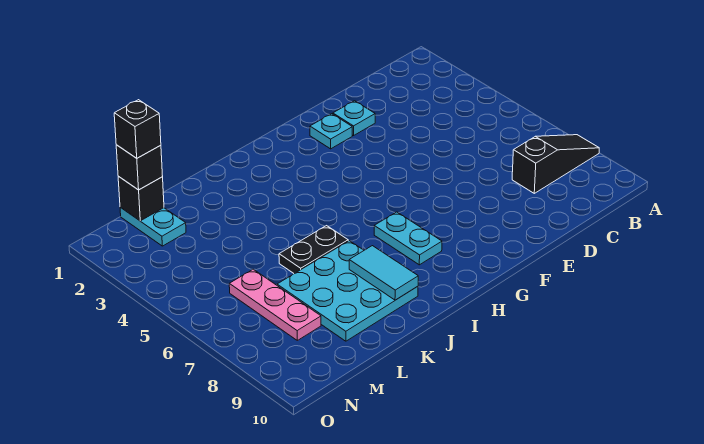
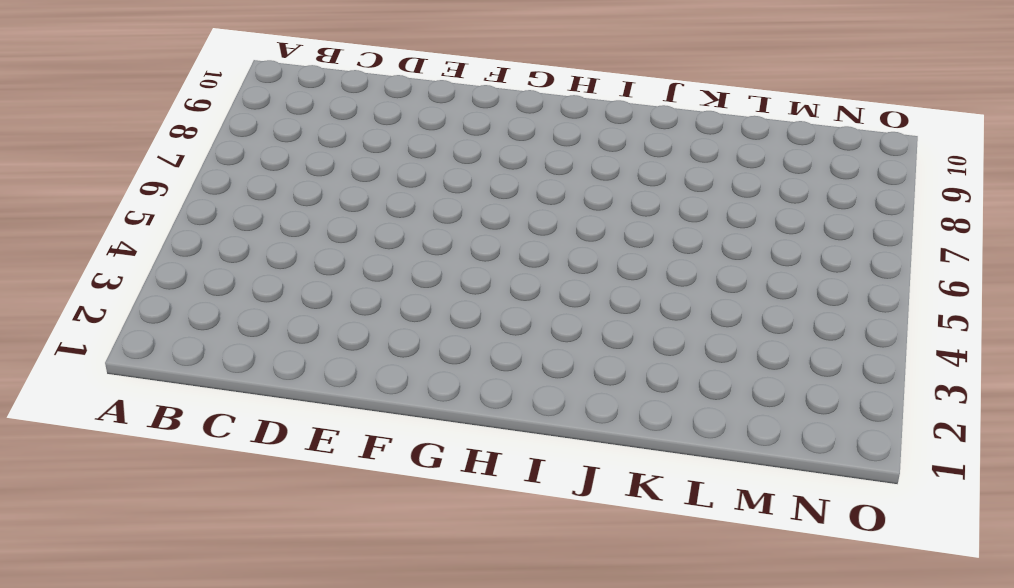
none -> black slope A8:C8 level 1 top C
none -> cyan plate E2 level 1
none -> cyan plate F2 level 1

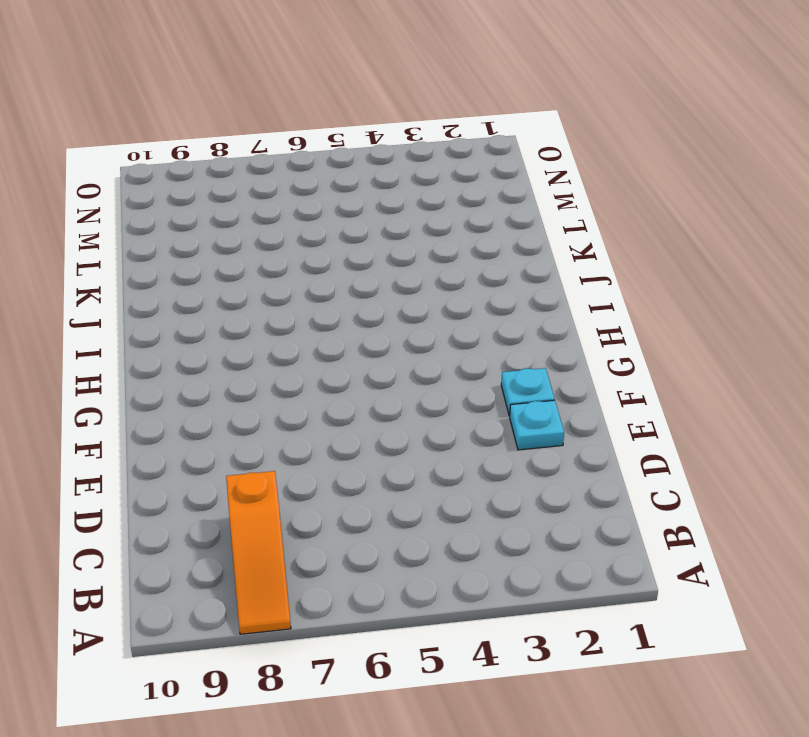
orange slope A8:C8 level 1 top C -> black slope A8:C8 level 1 top C
none -> cyan plate H7:H8 level 1
none -> black plate J6:K6 level 1
none -> cyan plate J7:L9 level 1

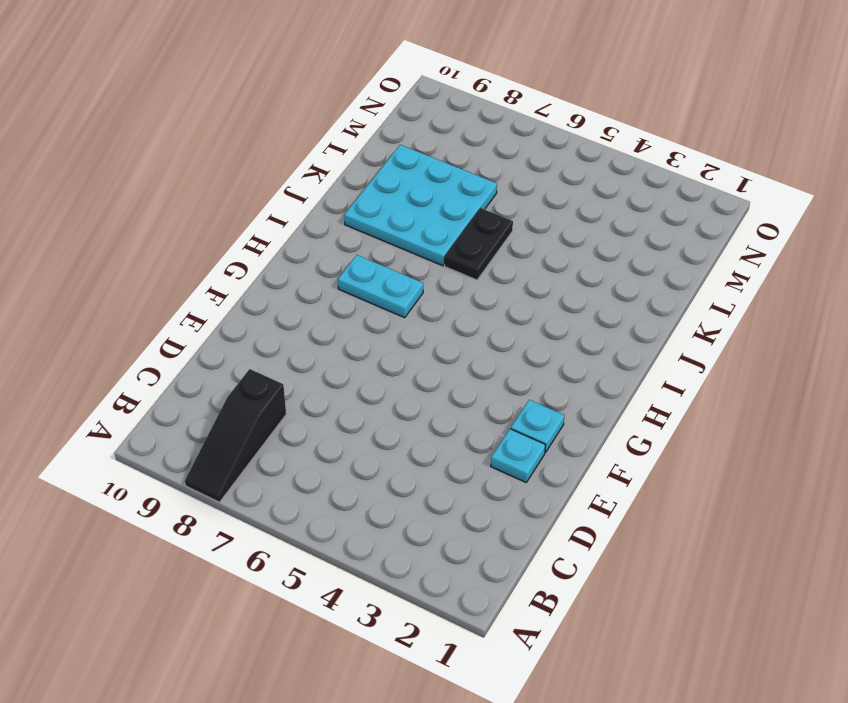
none -> cyan plate M1:M2 level 1
none -> pink plate M6:M8 level 1
none -> cyan tile J8:J9 level 2

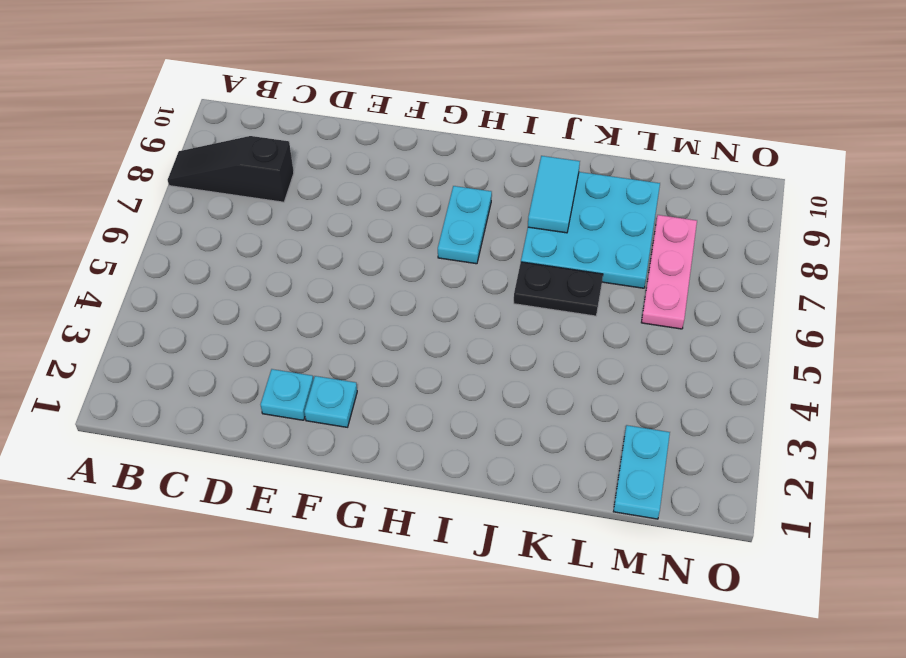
none -> black brick M1 level 2
none -> black brick M1 level 3
none -> black brick M1 level 4

